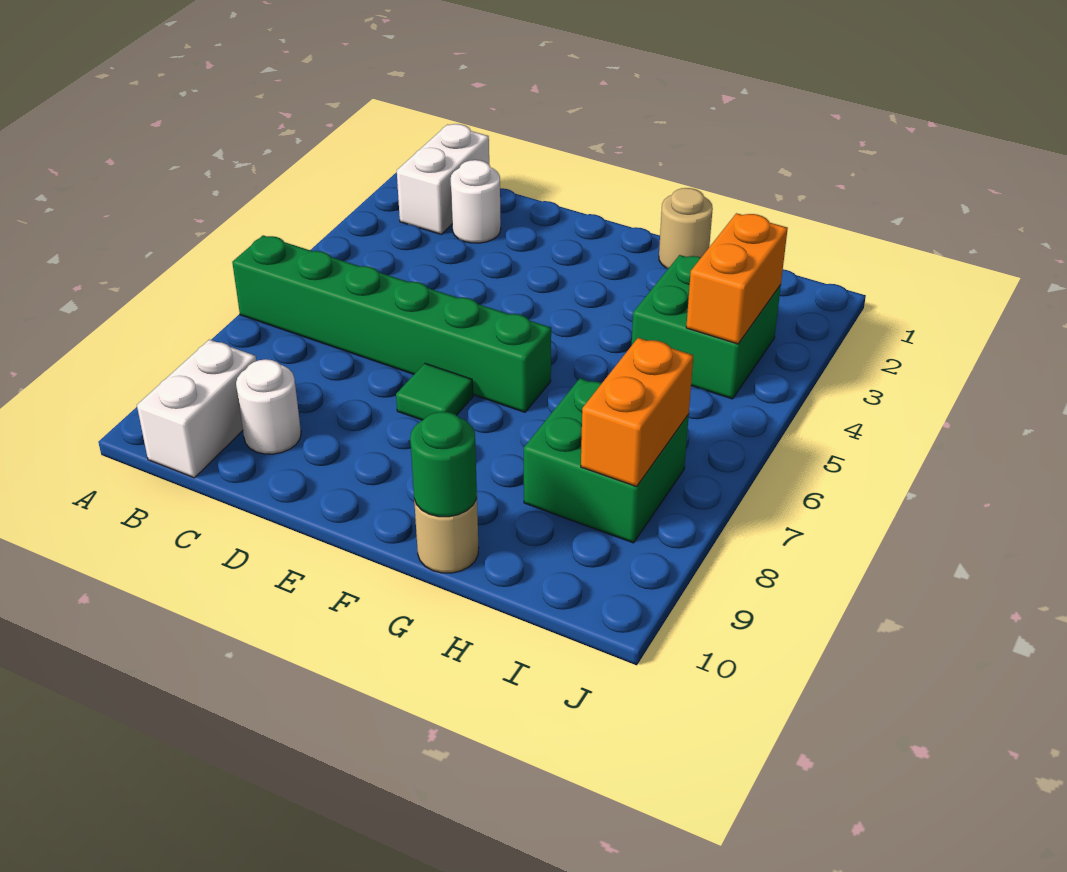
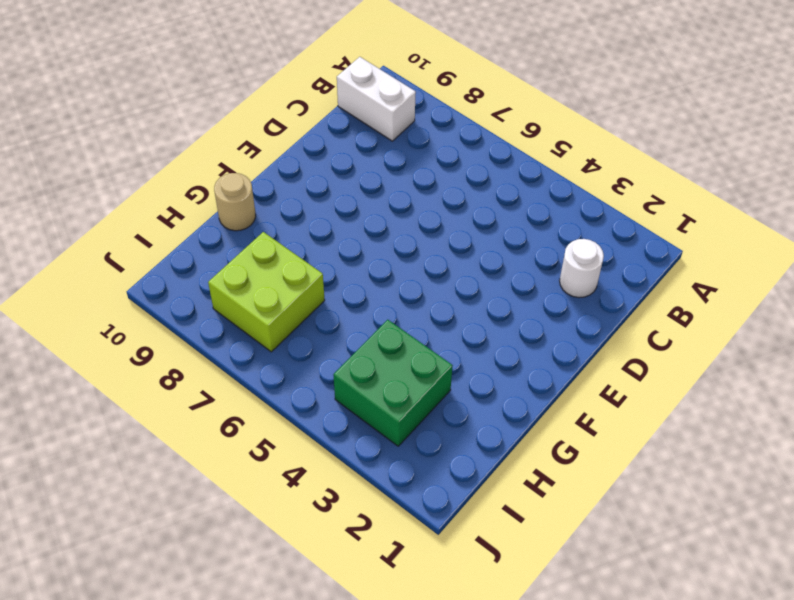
lime brick H7:I8 level 1 -> green brick H7:I8 level 1
none -> green brick A6:F6 level 1
none -> white brick B1:B2 level 1
none -> white round brick C9 level 1

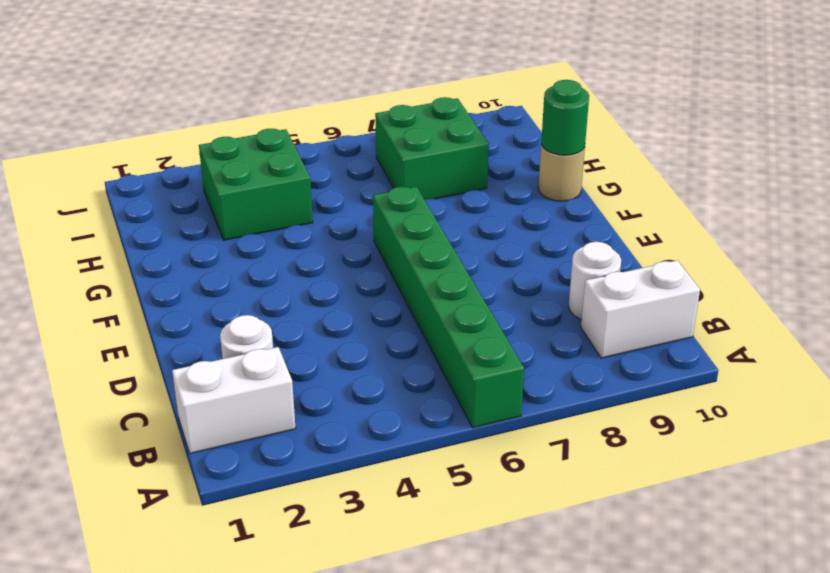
none -> green tile E7 level 1
none -> tan round brick G1 level 1
none -> orange brick I3:I4 level 2

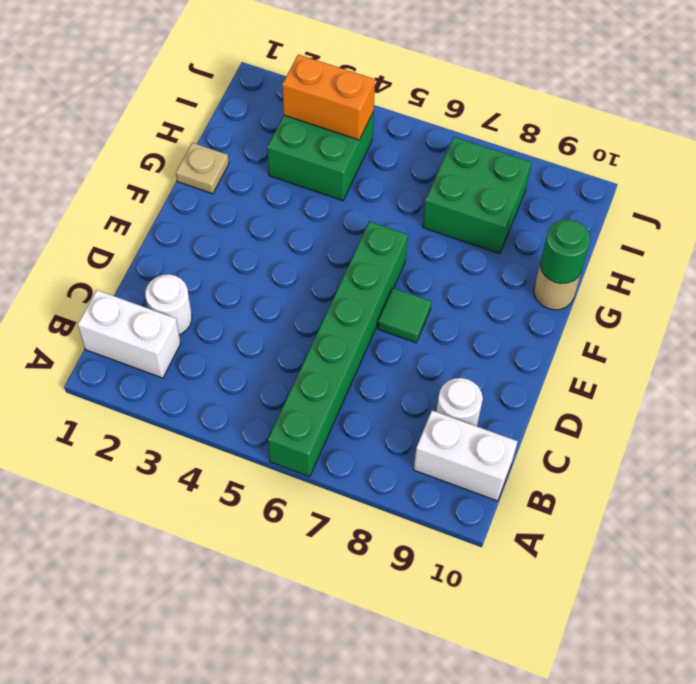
tan plate G1 level 1 -> tan round brick G1 level 1
none -> orange brick I7:I8 level 2

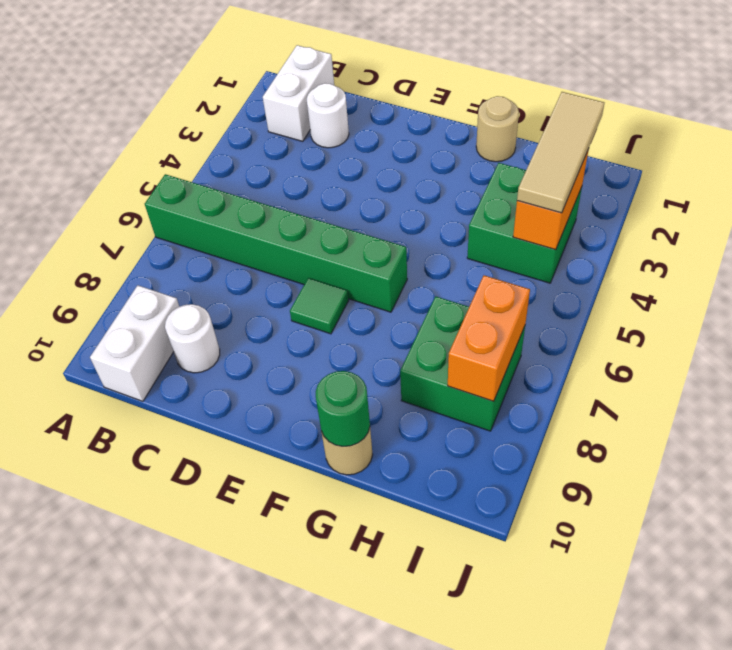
tan tile I2:I4 level 3 -> none

